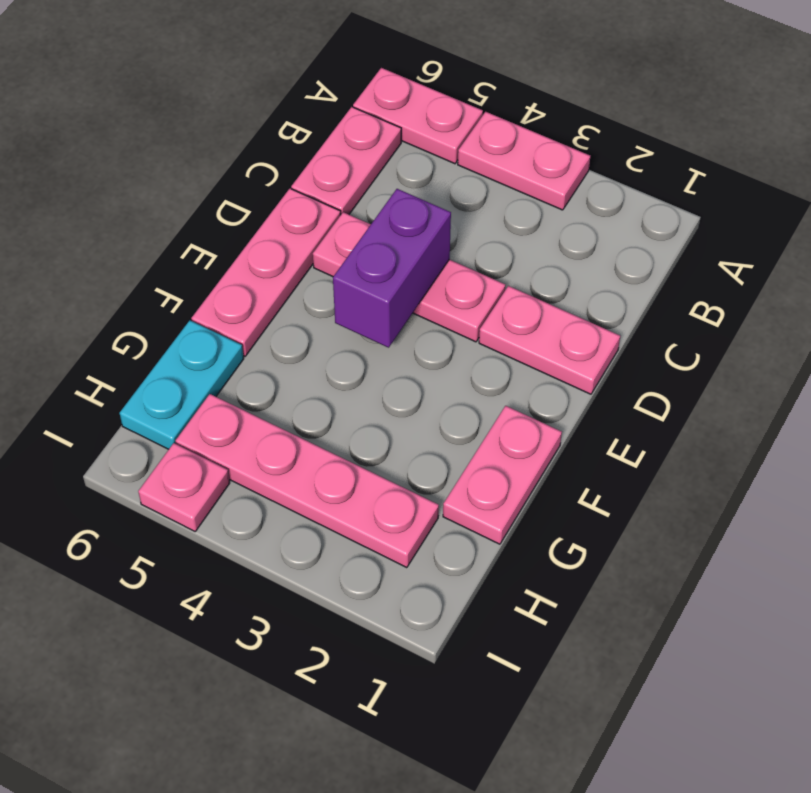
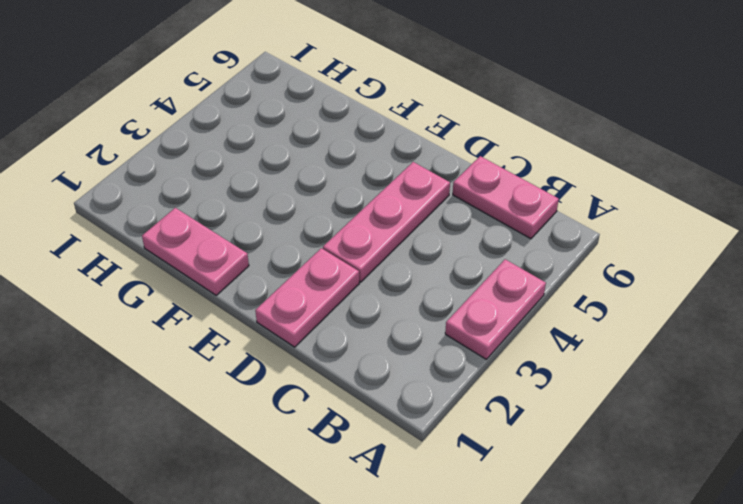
none -> pink plate A5:A6 level 1
none -> pink plate D6:F6 level 1

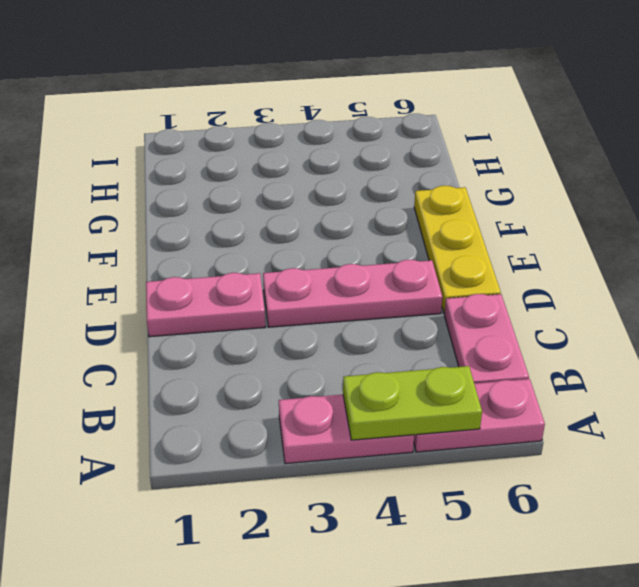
lime plate A4:A5 level 2 -> none
yellow plate D6:F6 level 1 -> pink plate D6:F6 level 1
none -> pink plate F1:G1 level 1
none -> cyan plate G6:H6 level 1

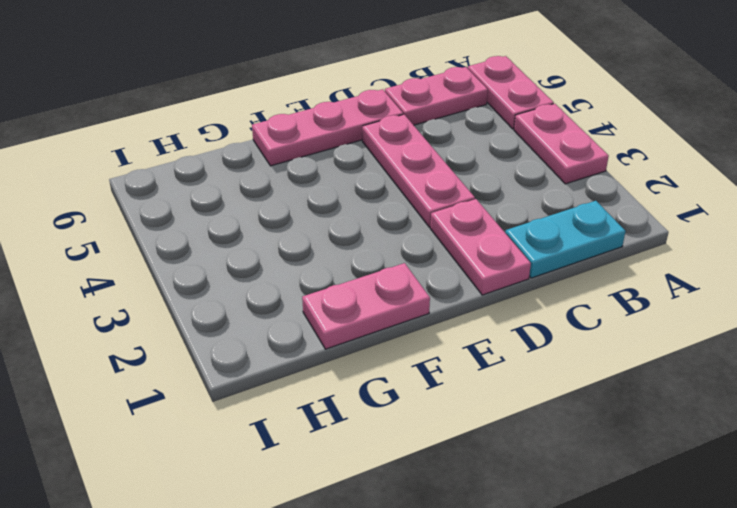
cyan plate B1:C1 level 1 -> cyan plate G6:H6 level 1
none -> pink plate H2:H5 level 1
none -> pink plate I5 level 1

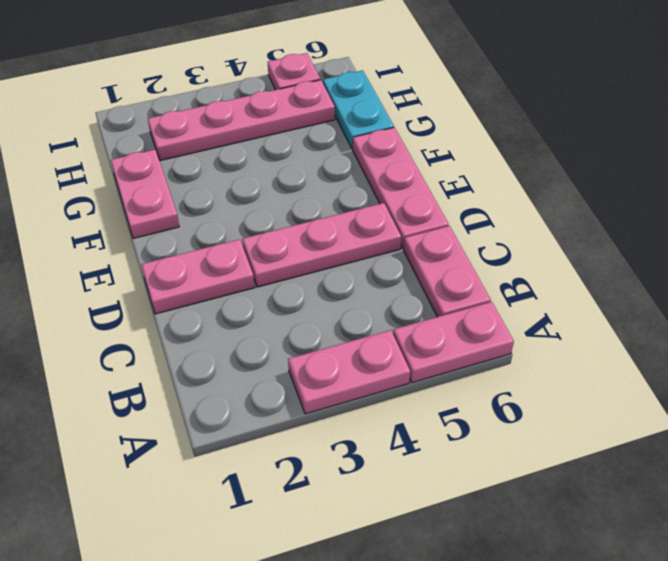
none -> purple brick D4:E4 level 2

